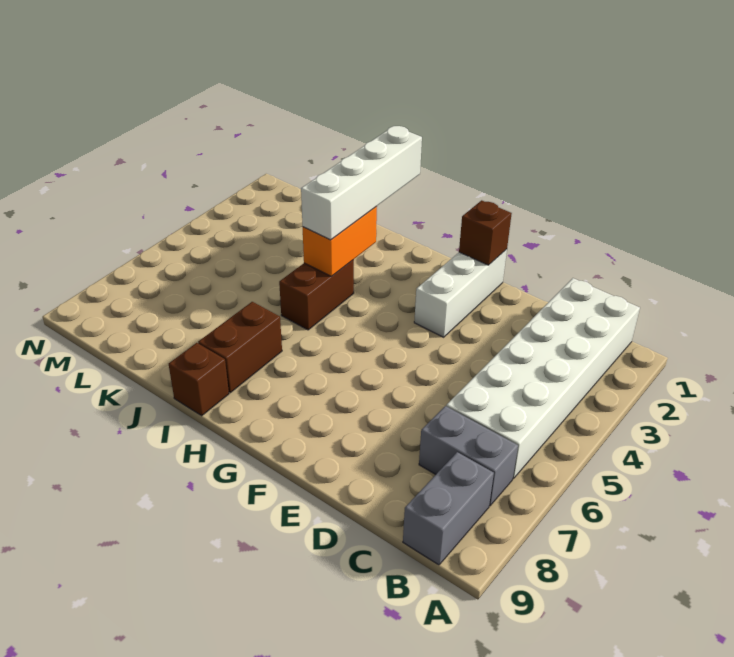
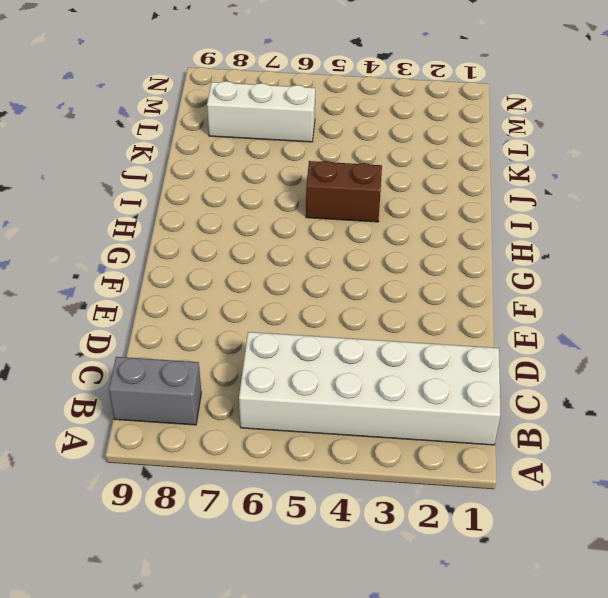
white brick L6:L8 level 1 -> white brick F1:F3 level 1
none -> grey brick B7:C7 level 1
none -> brown brick I7:I8 level 1

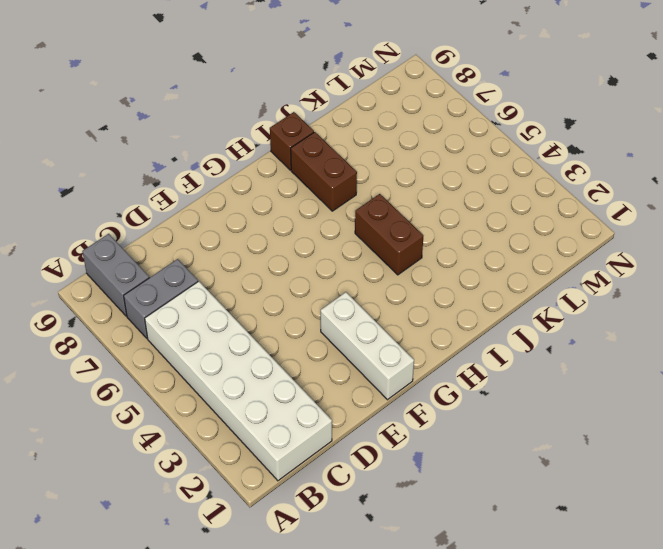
none -> brown brick F1 level 2
none -> orange brick I3:I4 level 2

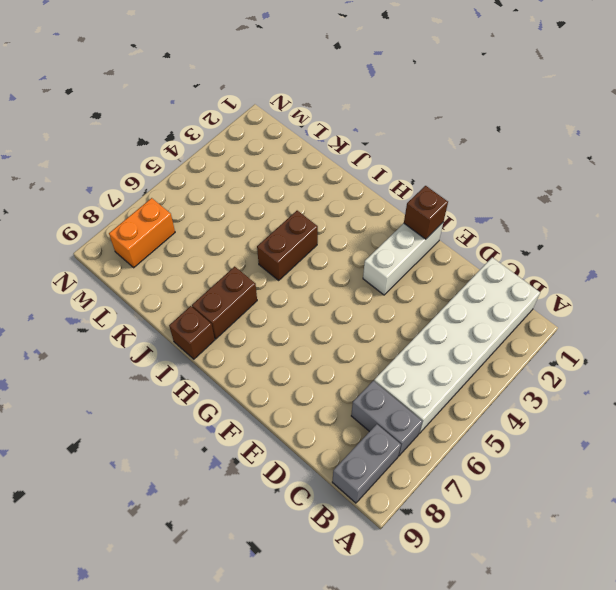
orange brick M7:M8 level 1 -> orange brick I3:I4 level 2
none -> white brick I1:I4 level 3

